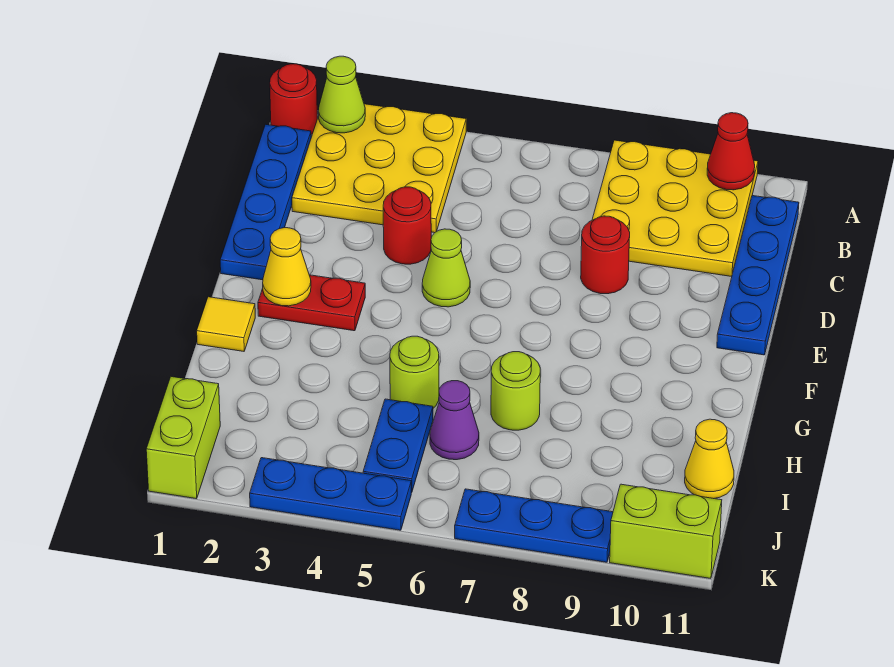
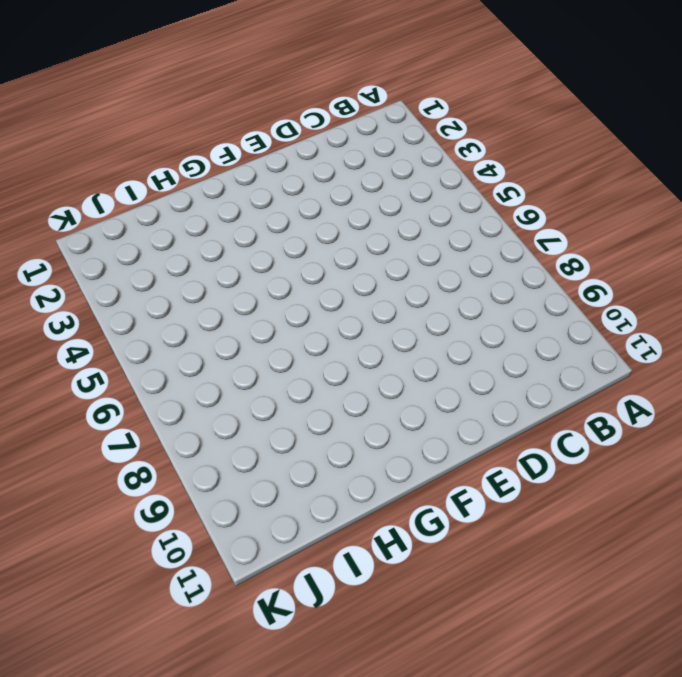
none -> red round brick A1 level 1
none -> yellow plate A2:C4 level 1
none -> yellow plate A8:C10 level 1

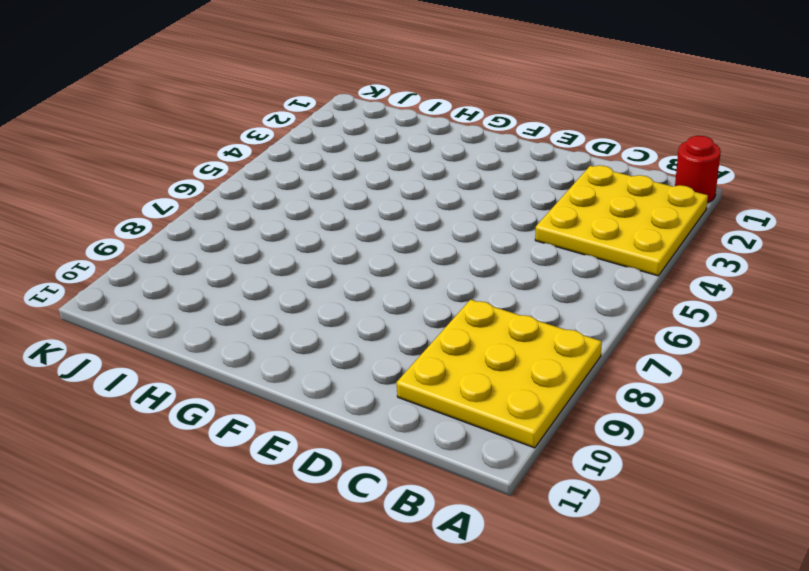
none -> blue plate B1:E1 level 1
none -> blue plate B11:E11 level 1
none -> red round brick D4 level 1

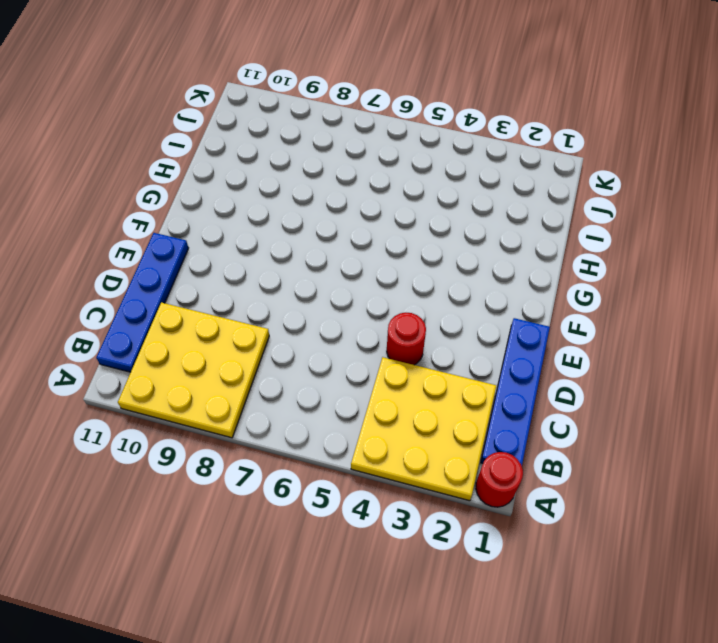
none -> red round brick D8 level 1
none -> lime cone E5 level 1
none -> red plate F2:F3 level 1

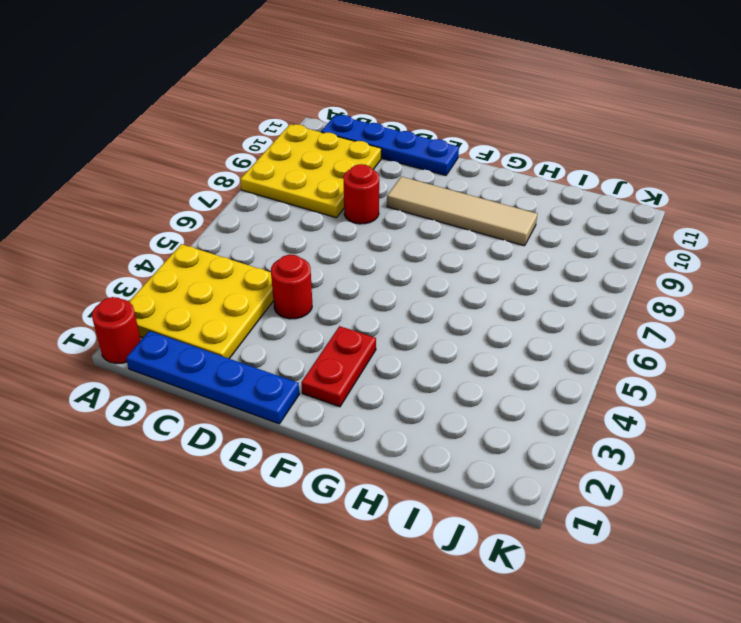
tan tile E9:H9 level 1 -> none
none -> lime cone E5 level 1
none -> yellow tile G1 level 1
none -> lime round brick H5 level 1

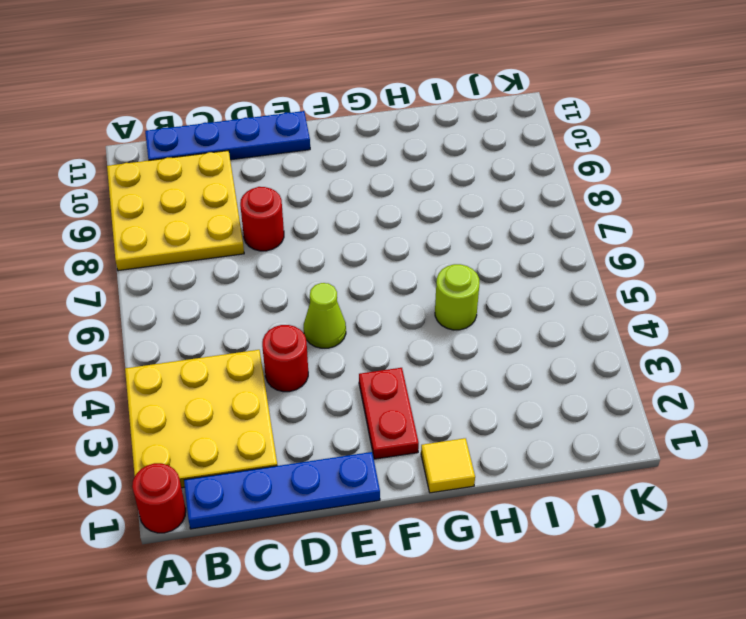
none -> lime round brick H7 level 1
none -> blue plate I5:J5 level 1
none -> purple cone I6 level 1

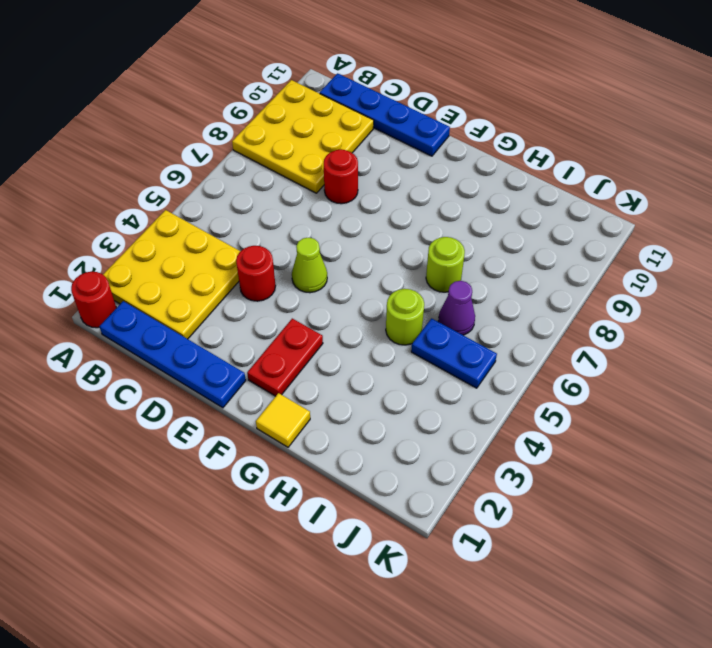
none -> yellow cone I11 level 1
none -> lime brick J1:K1 level 1
none -> blue plate K3:K5 level 1

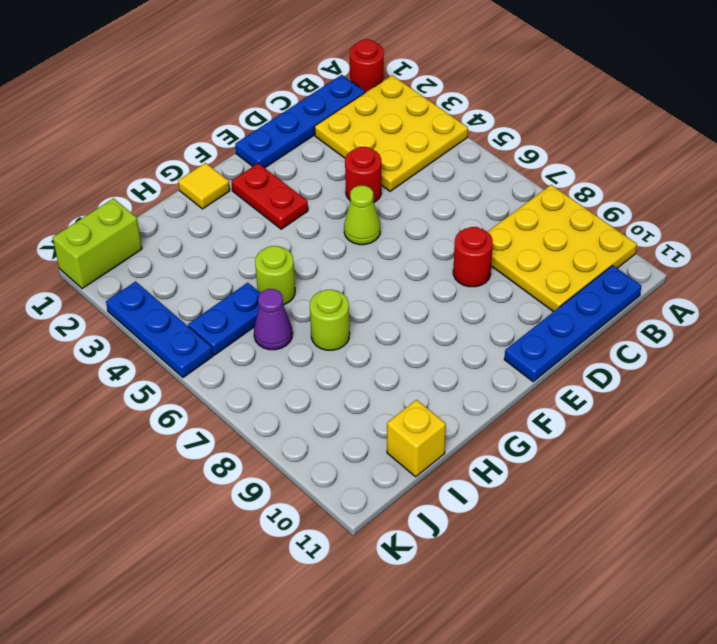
yellow brick I11 level 1 -> yellow cone I11 level 1
none -> blue plate K7:K9 level 1
none -> lime brick K10:K11 level 1
none -> lime cone A2 level 2

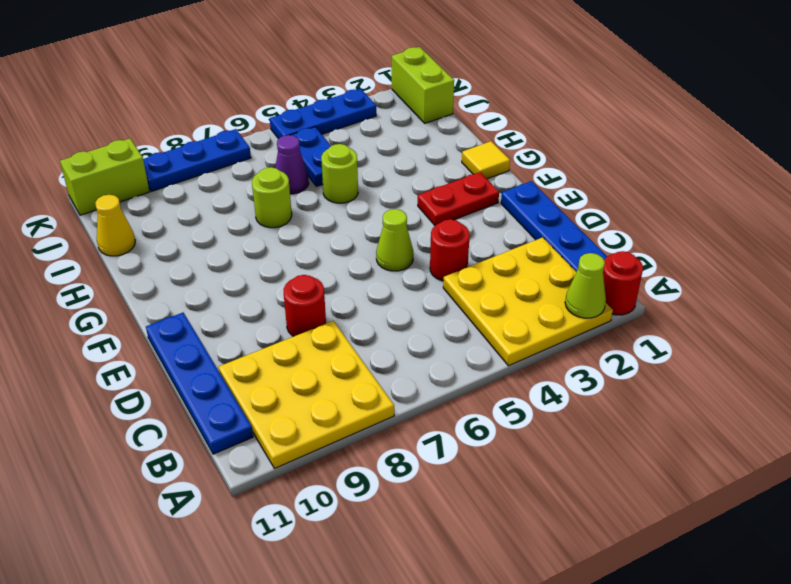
none -> red cone A10 level 2
none -> yellow cone F2 level 2

